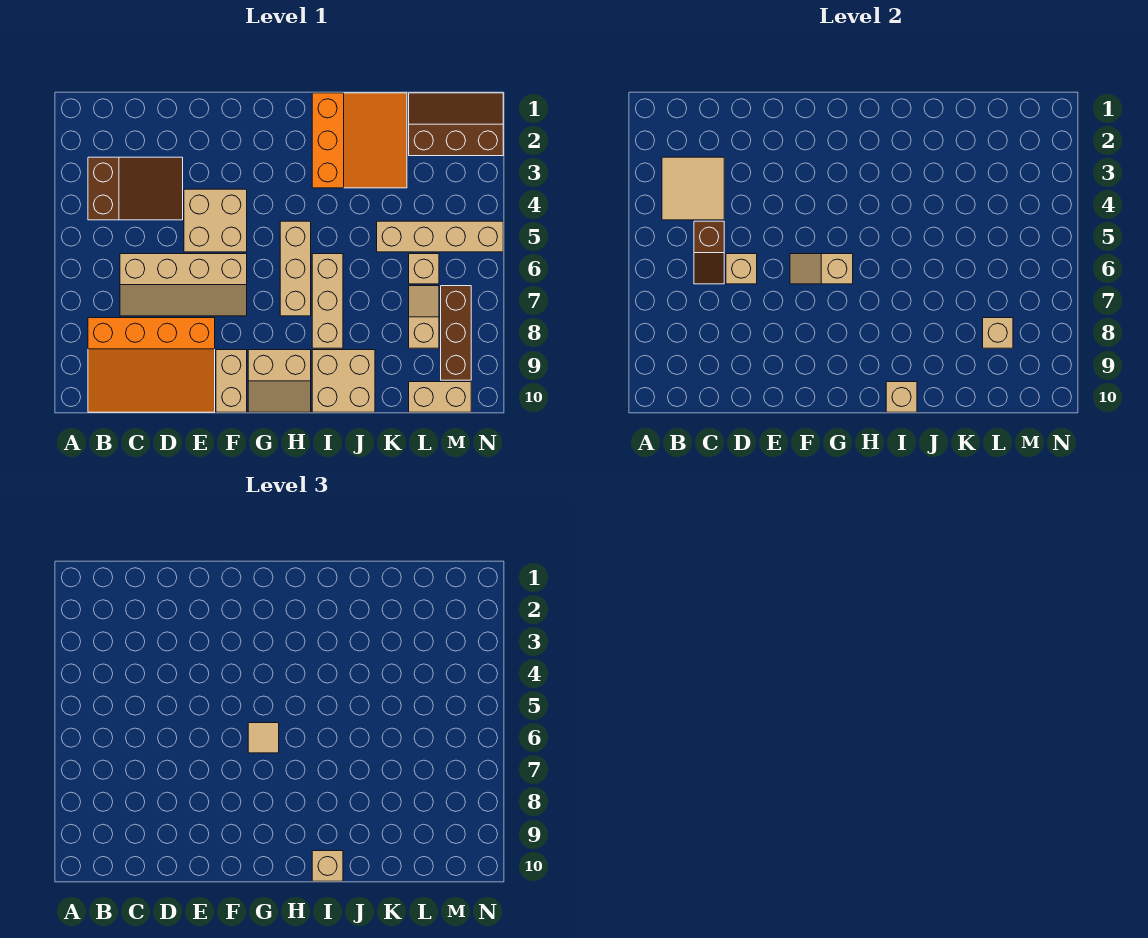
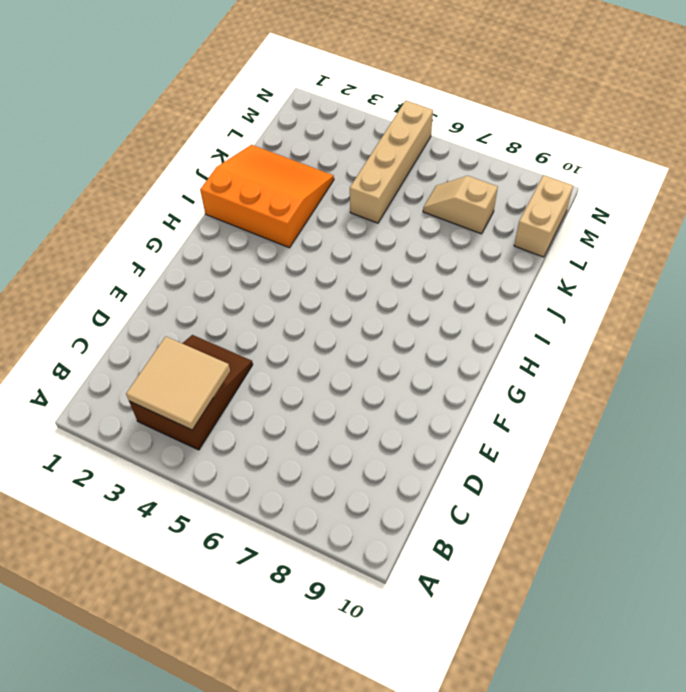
none -> orange slope B8:E10 level 1 top 8
none -> tan slope C6:F7 level 1 top 6
none -> tan brick E4:F5 level 1

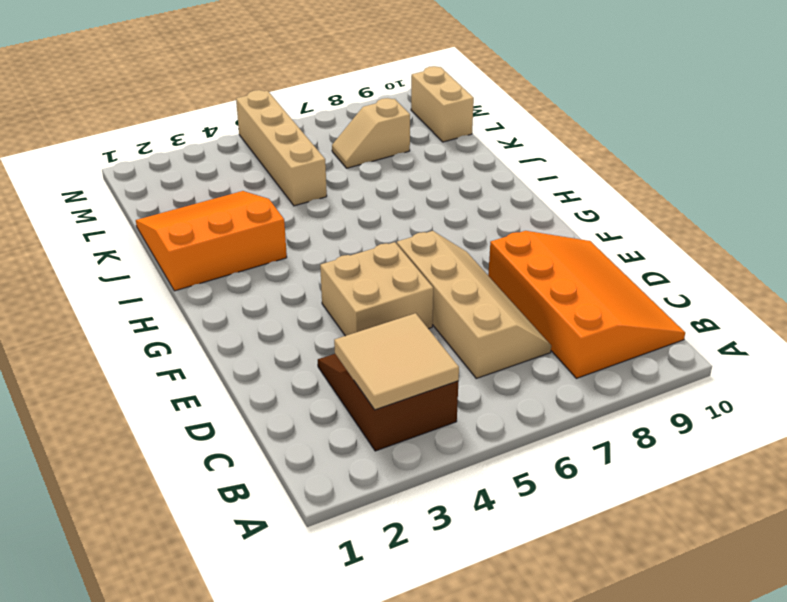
none -> tan brick F9:F10 level 1
none -> tan slope G9:H10 level 1 top 9
none -> tan brick H5:H7 level 1

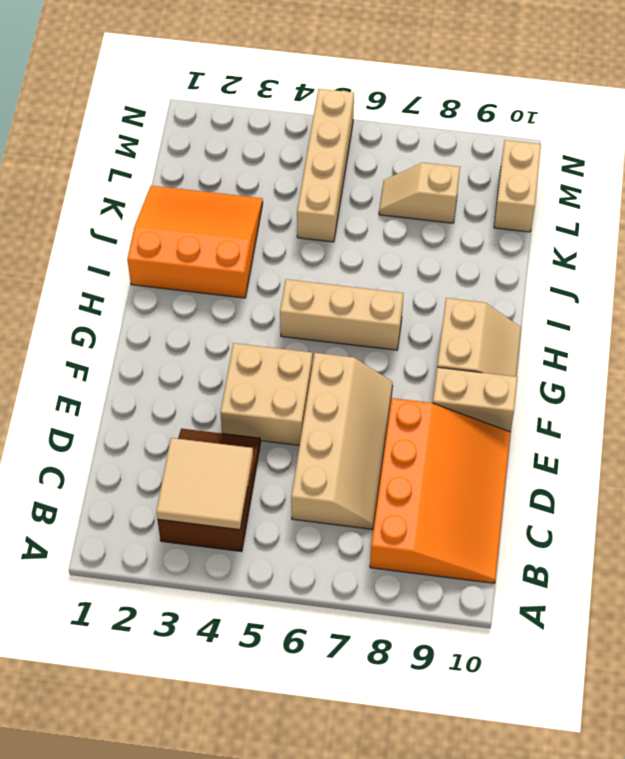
none -> tan brick I6:I8 level 1
none -> tan brick I9:J10 level 1
none -> brown slope L1:N2 level 1 top 2

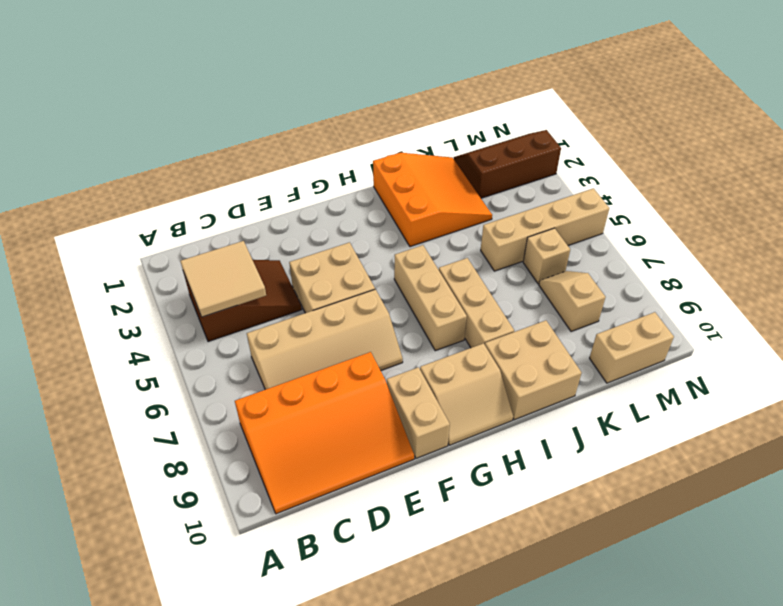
none -> brown brick M7:M9 level 1
none -> brown slope C5:C6 level 2 top 5
none -> tan brick D6 level 2

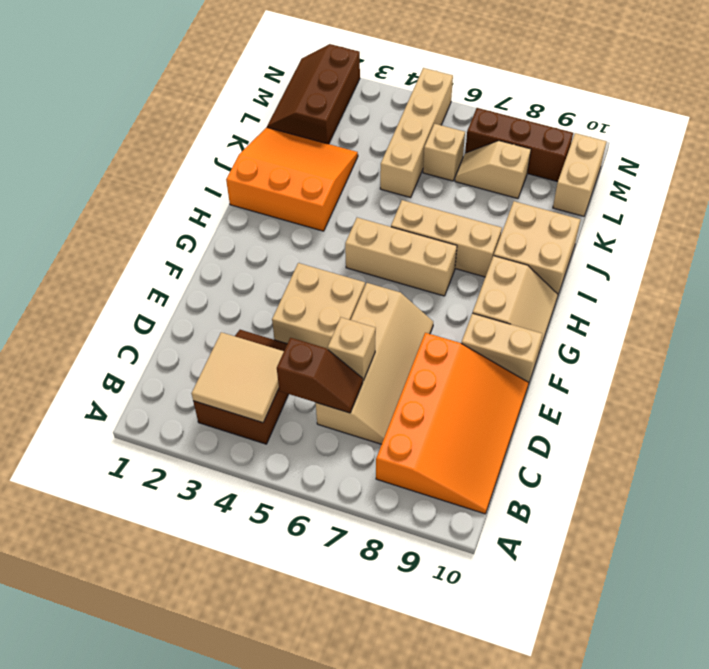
none -> tan slope F6:G6 level 2 top G
none -> tan brick I10 level 2
none -> tan brick L8 level 2

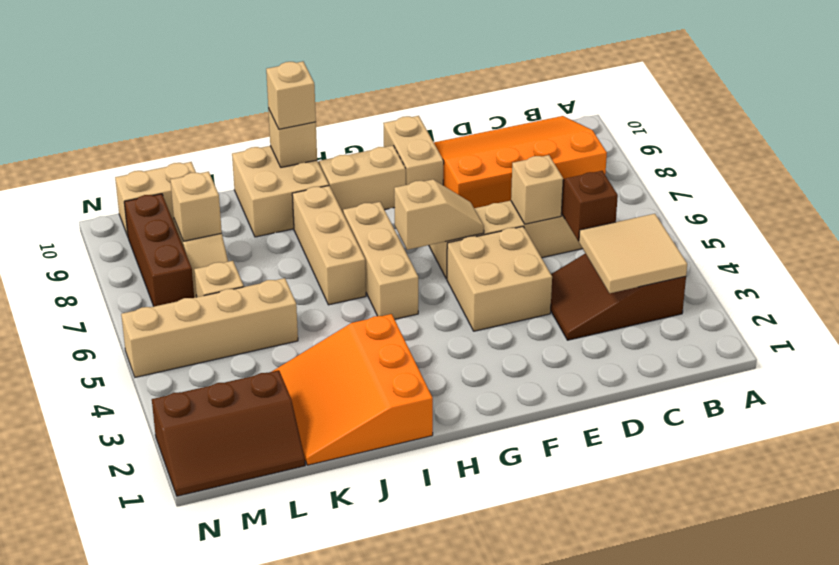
none -> tan tile G6 level 3

